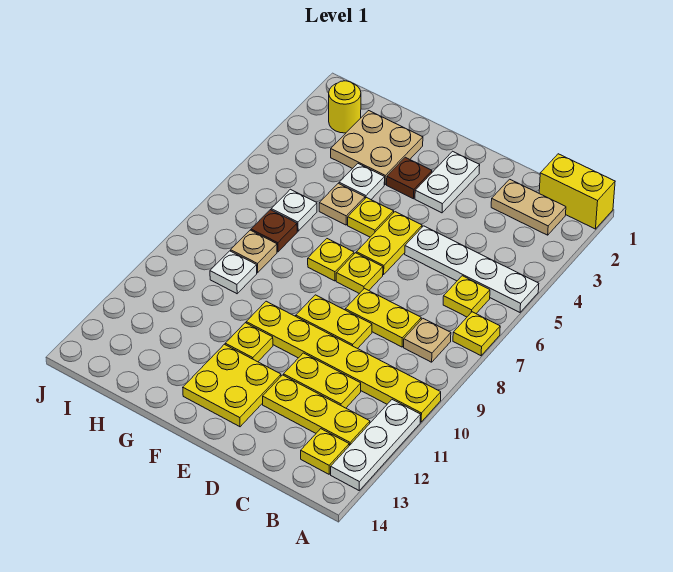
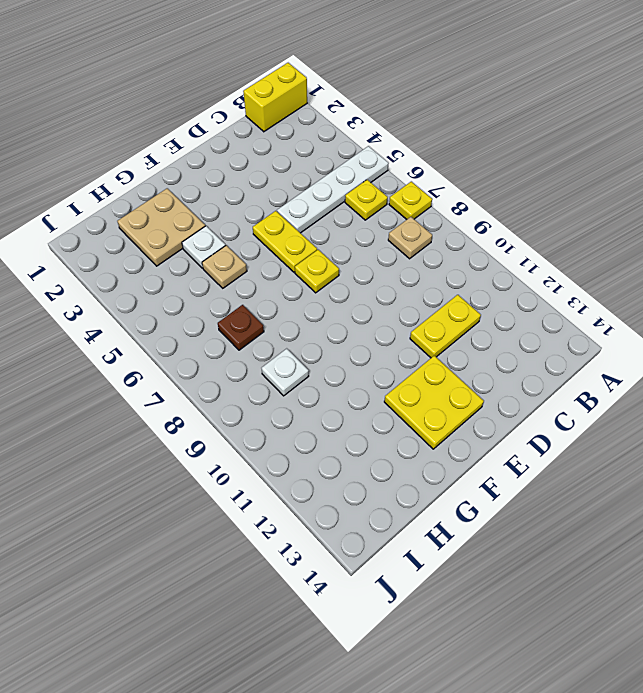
none -> yellow plate A10:F10 level 1
none -> white plate A11:A13 level 1
none -> tan plate B2:C2 level 1

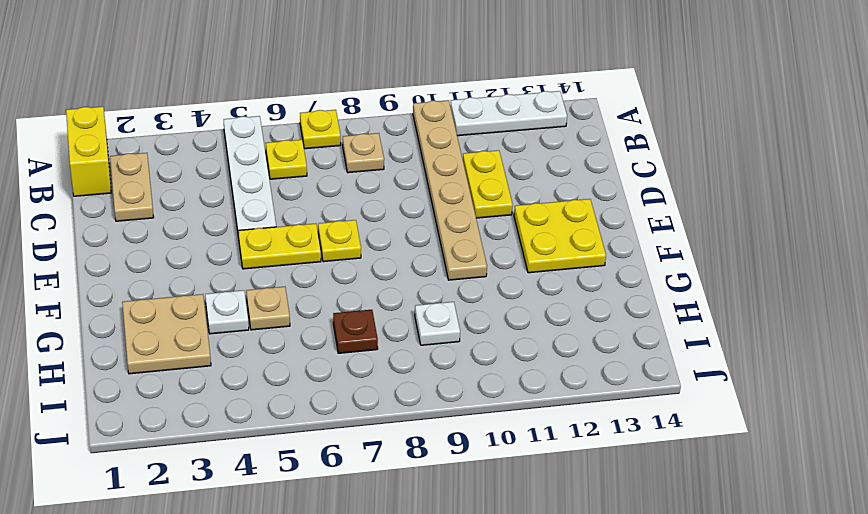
tan plate A10:F10 level 1 -> yellow plate A10:F10 level 1
none -> yellow plate B12:D12 level 1
none -> yellow plate B13 level 1
none -> yellow plate C8:D8 level 1

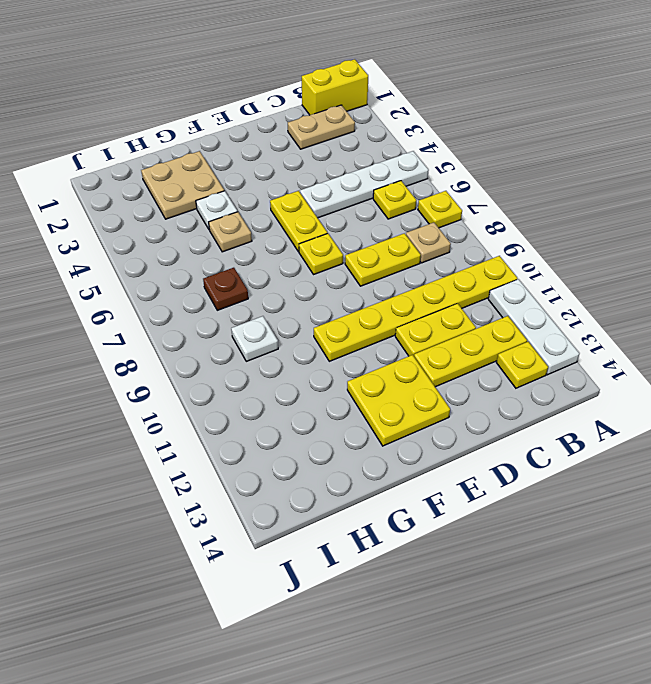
none -> yellow plate D9:E9 level 1
none -> white plate E2:E3 level 1
none -> brown plate F3 level 1

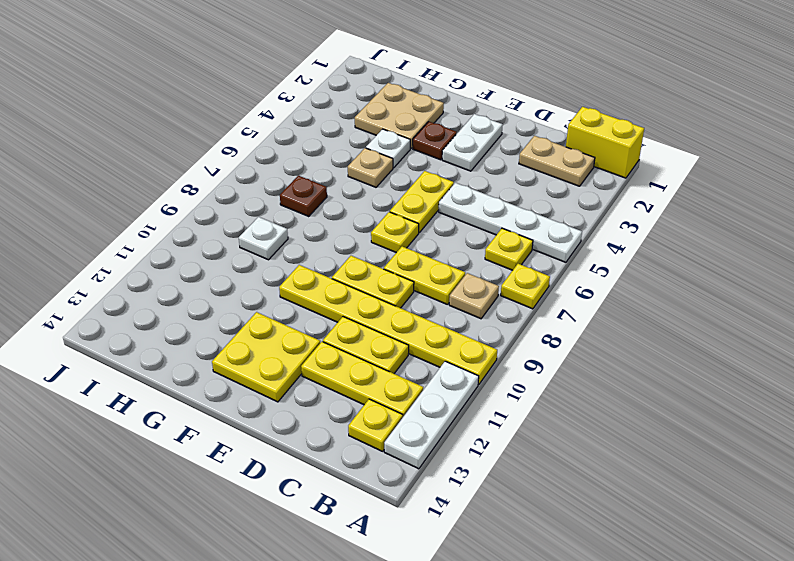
none -> yellow plate F5 level 1
none -> yellow plate F7 level 1
none -> yellow plate F11 level 1

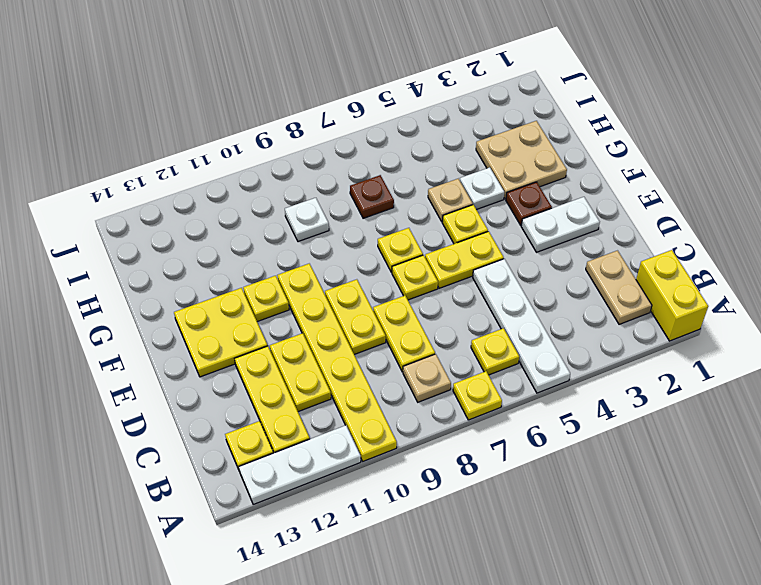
none -> white plate H6 level 1
none -> tan plate H8 level 1
none -> yellow round brick I2 level 1

